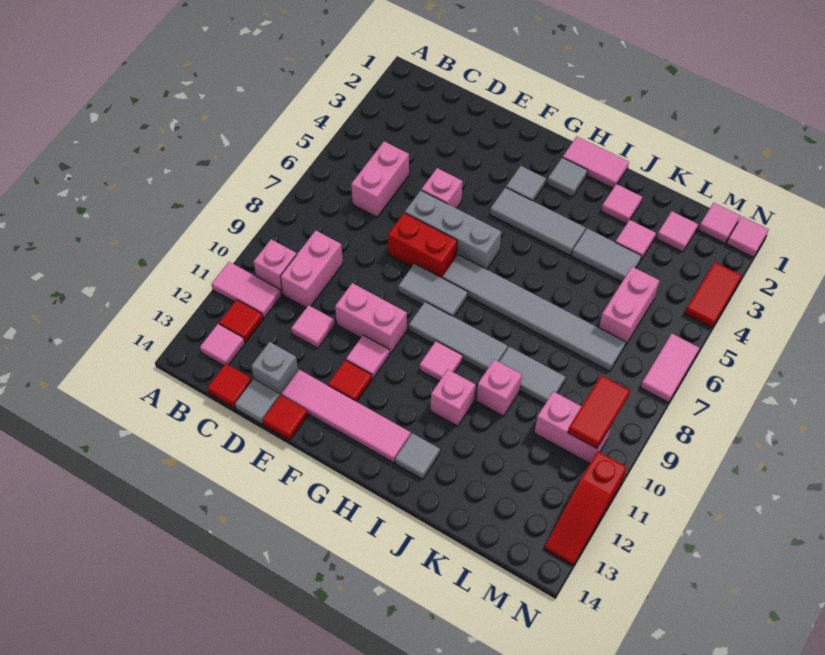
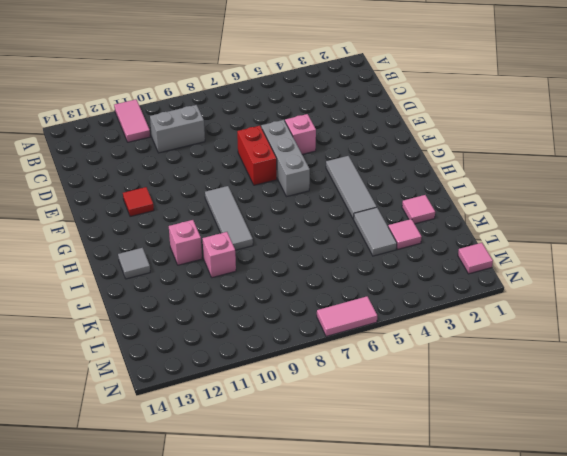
grey brick C9:C10 level 1 -> pink brick C9:C10 level 1
none -> pink brick B10 level 1
none -> red tile B12 level 1
none -> pink tile B13 level 1
none -> pink brick C5:C6 level 1

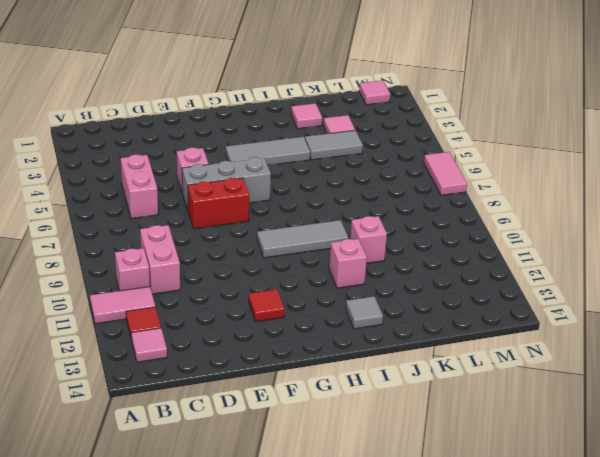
none -> red tile C14 level 1
none -> pink tile D11 level 1
none -> grey brick D13 level 1
none -> grey tile D14 level 1

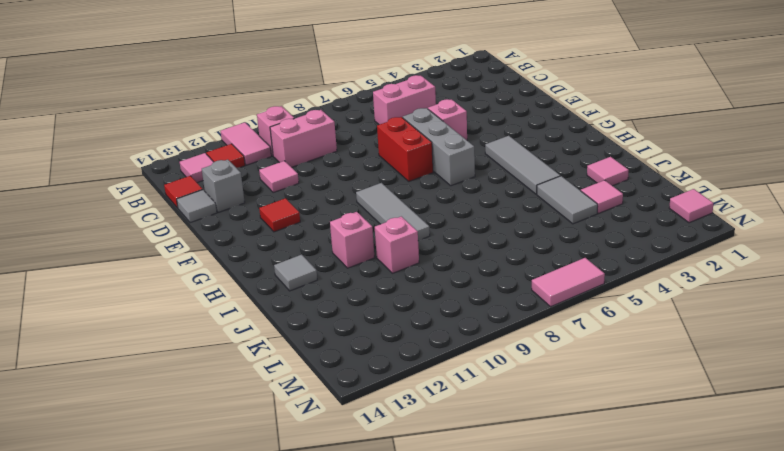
none -> pink brick E10:F10 level 1
none -> pink tile E13:H13 level 1
none -> red tile E14 level 1
none -> grey tile F8:G8 level 1

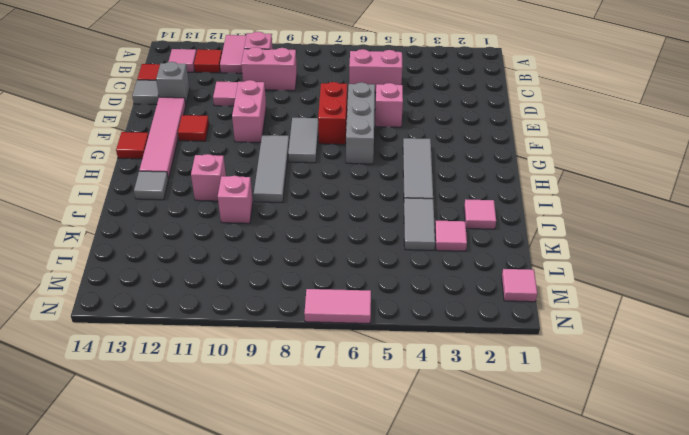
red tile G14 level 1 -> red tile E14 level 1
none -> pink tile F11 level 1
none -> grey tile G3 level 1
none -> grey tile G7:L7 level 1
none -> pink tile H1:I1 level 1

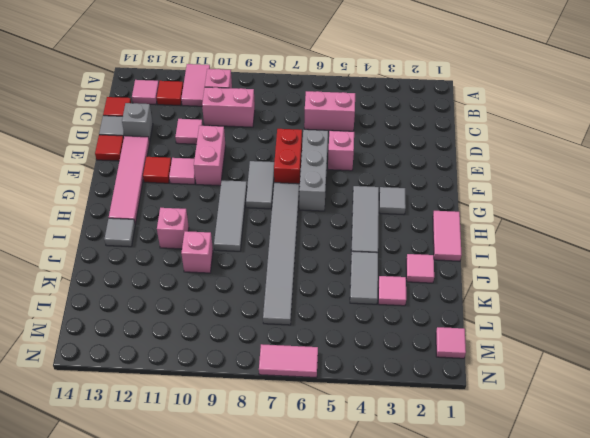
none -> grey tile H2 level 1
none -> pink tile H10 level 1
none -> grey tile J9:K9 level 1
none -> pink tile L2 level 1

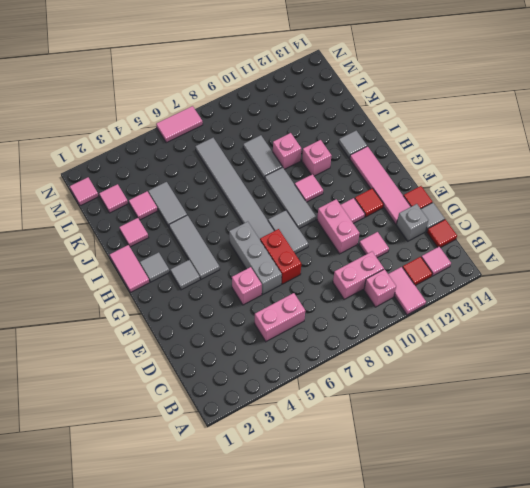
none -> pink brick L5:L6 level 1
none -> pink brick L10:M10 level 1
none -> pink tile N1 level 1
none -> red tile N3:N4 level 1

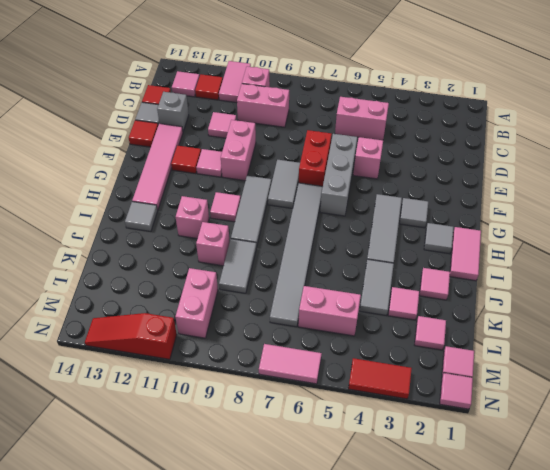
none -> red tile M9:M10 level 2

